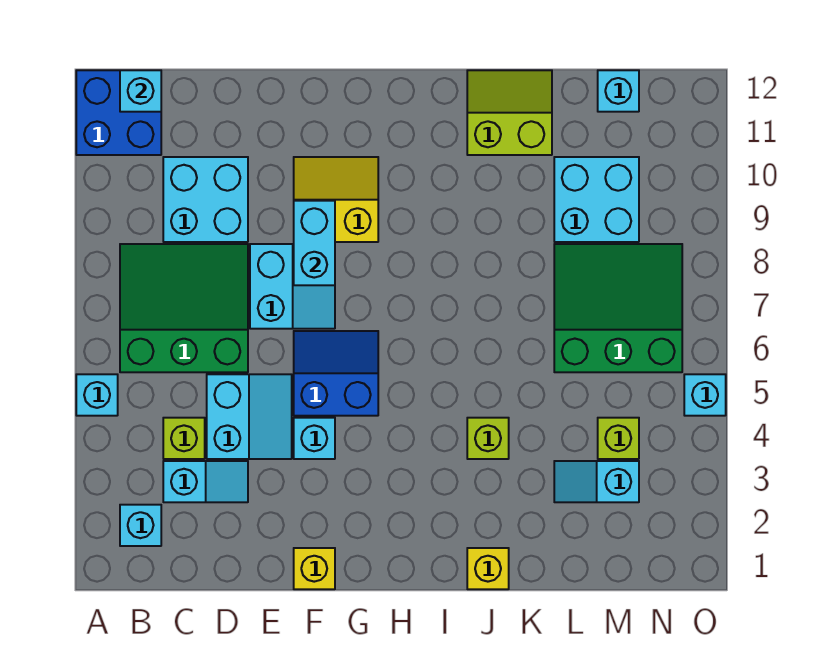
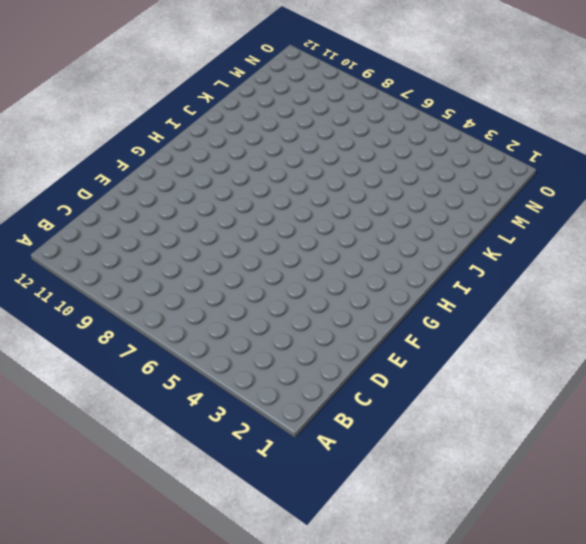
none -> cyan brick A5 level 1
none -> blue brick A11:B12 level 1
none -> cyan brick B2 level 1

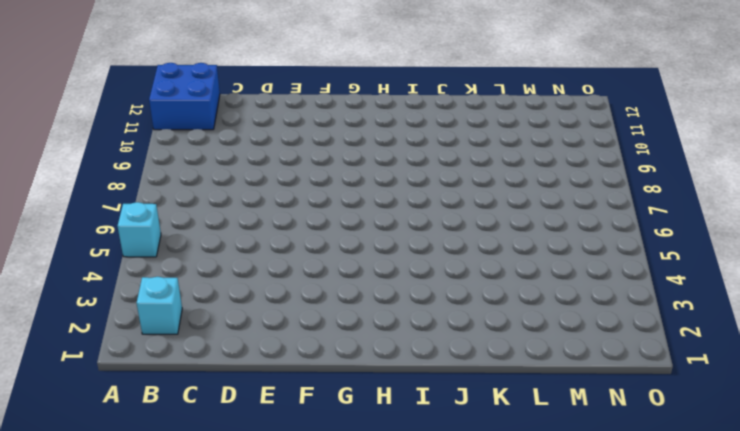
none -> green slope B6:D8 level 1 top 6
none -> cyan slope C3:D3 level 1 top C
none -> lime brick C4 level 1

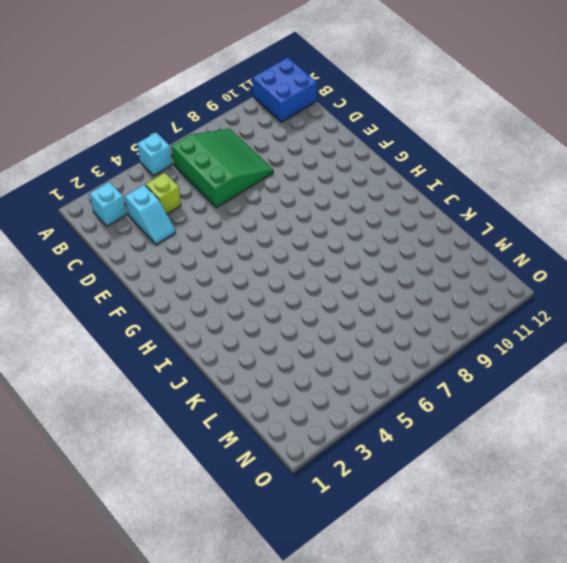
none -> cyan brick C9:D10 level 1
none -> cyan slope D4:E5 level 1 top D
none -> cyan slope E7:F8 level 1 top E

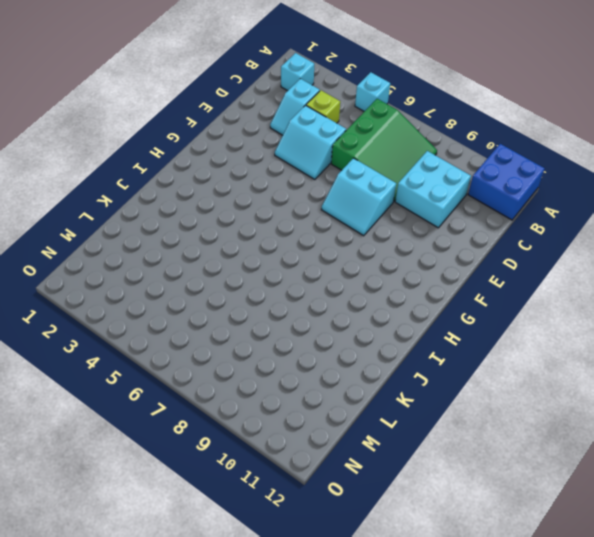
none -> yellow brick F1 level 1
none -> cyan brick F4 level 1
none -> blue slope F5:G6 level 1 top 5

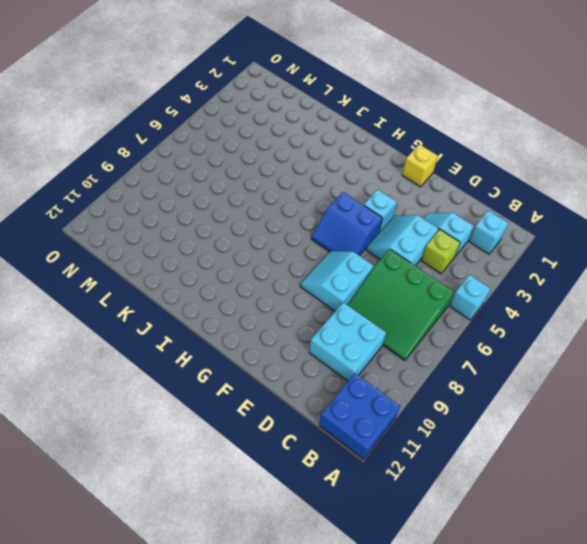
none -> yellow slope F9:G10 level 1 top 9
none -> yellow brick J1 level 1
none -> lime brick J4 level 1

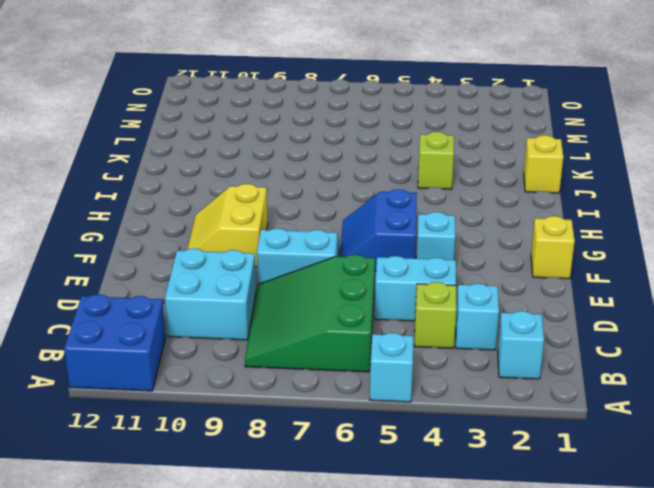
none -> lime slope J11:K12 level 1 top 11
none -> cyan slope L3:M3 level 1 top M
none -> green slope L6:N8 level 1 top 6

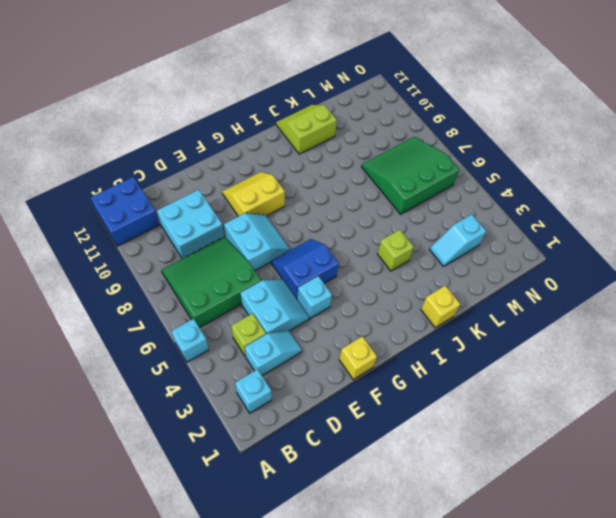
none -> cyan brick L9:M10 level 1
none -> lime brick M4 level 1
none -> cyan brick M12 level 1

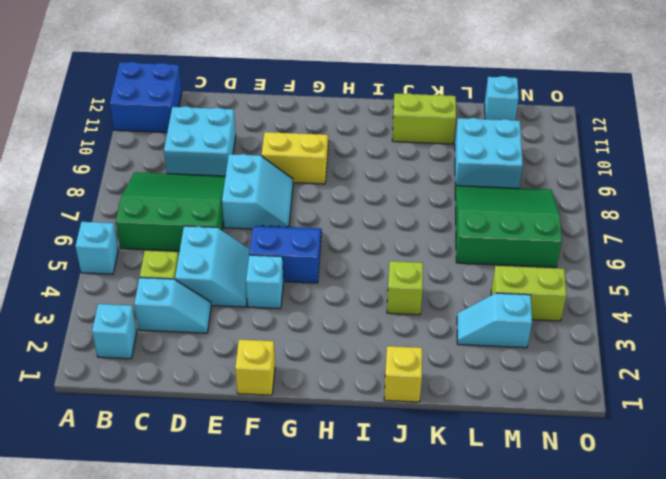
lime brick M4:N4 level 1 -> lime brick M4 level 1
none -> cyan brick O5 level 1
none -> cyan brick B12 level 2
none -> cyan brick F8:F9 level 2

